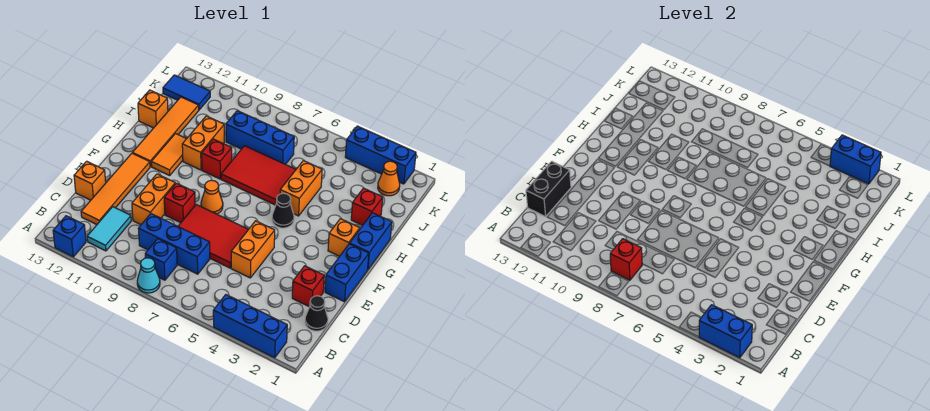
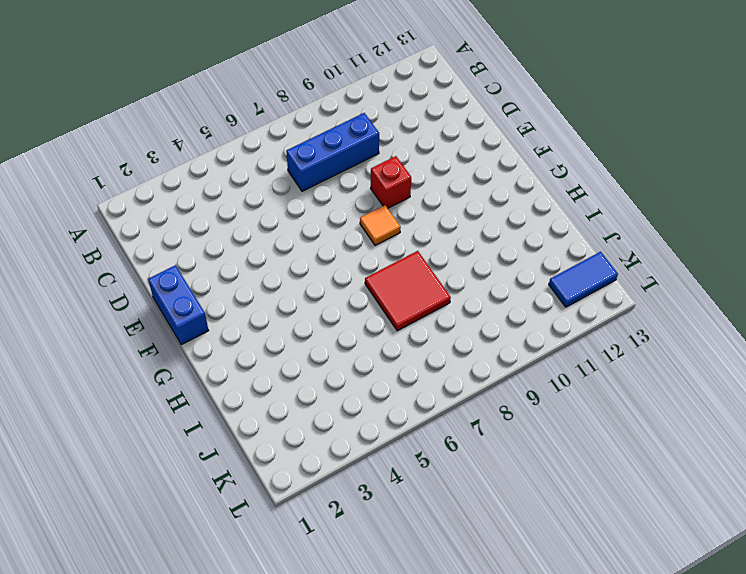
orange tile F8 level 1 -> orange cone F8 level 1
red tile H7:I8 level 1 -> red tile H6:I8 level 1
none -> blue brick A2:A4 level 1
none -> cyan cone A8 level 1
none -> blue brick A12 level 1
none -> blue brick B8 level 1

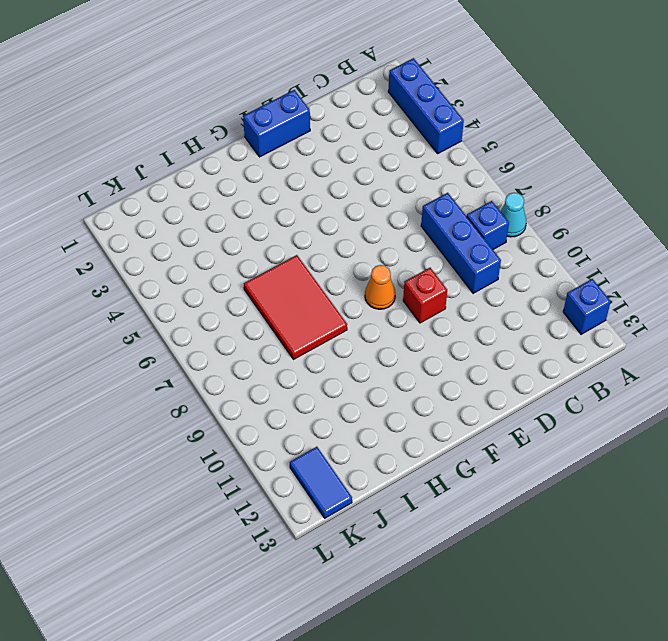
none -> cyan tile B11:C11 level 1
none -> black cone C1 level 1
none -> orange tile C12:F12 level 1
none -> red brick D2 level 1

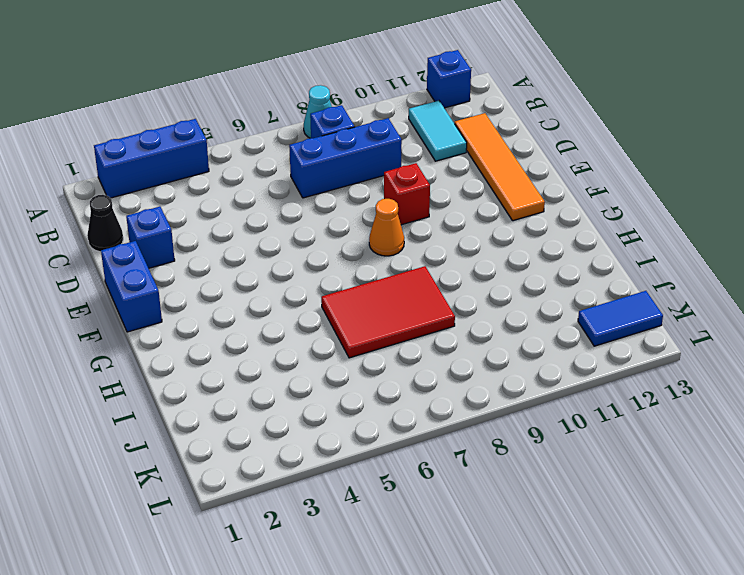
blue brick D2 level 1 -> red brick D2 level 1
none -> orange brick D5:E5 level 1
none -> red tile D6:E8 level 1
none -> orange brick D10:E10 level 1
none -> orange brick D13 level 1

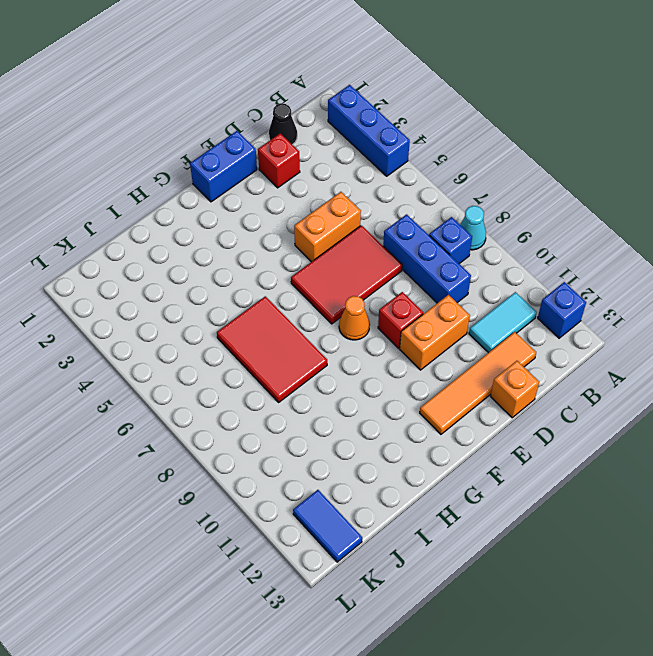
red tile D6:F7 level 1 -> red tile D6:E8 level 1
none -> blue brick G1:H1 level 1
none -> orange brick G2 level 1
none -> black cone G5 level 1
none -> orange tile G11:H11 level 1

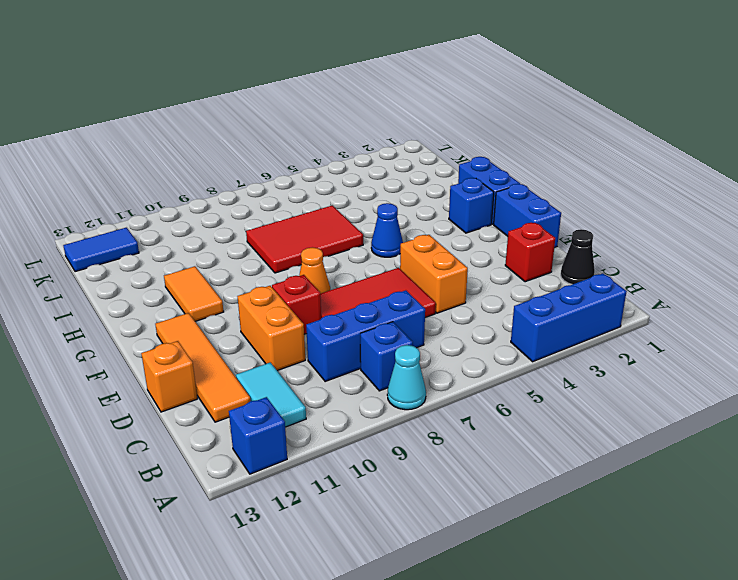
blue brick G2 level 1 -> orange brick G2 level 1
blue cone G5 level 1 -> black cone G5 level 1
none -> orange tile G12:J12 level 1
none -> orange brick H5:I5 level 1
none -> red brick H9 level 1
none -> orange brick H10:I10 level 1

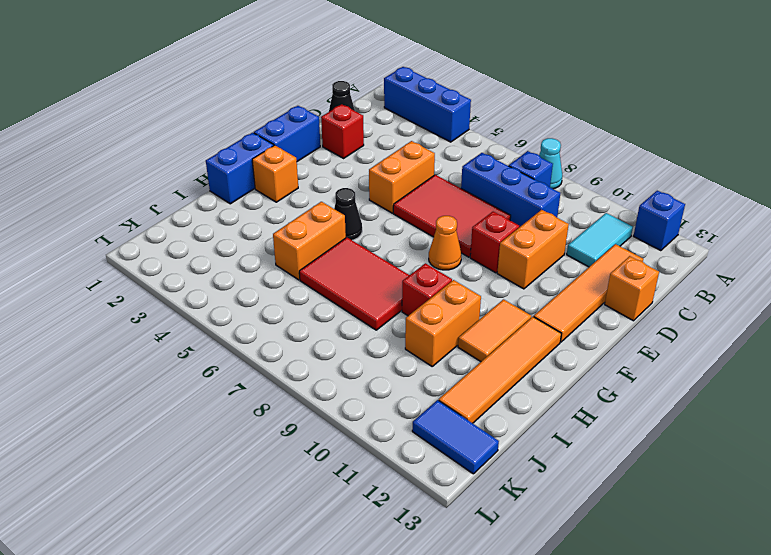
none -> red brick I2 level 1
none -> orange brick I13 level 1
none -> blue brick J7:J9 level 1
none -> orange cone K2 level 1

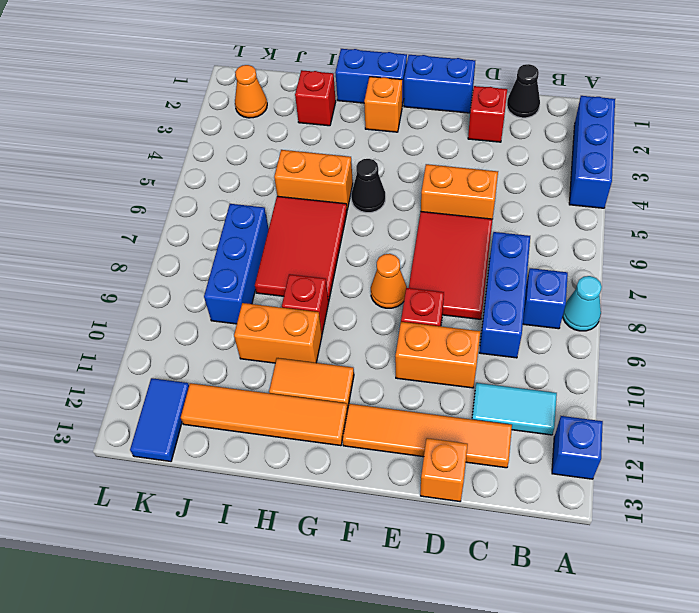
none -> orange brick I13 level 1
none -> blue brick L2:L4 level 1
none -> blue brick A2:A3 level 2
none -> red brick B8 level 2

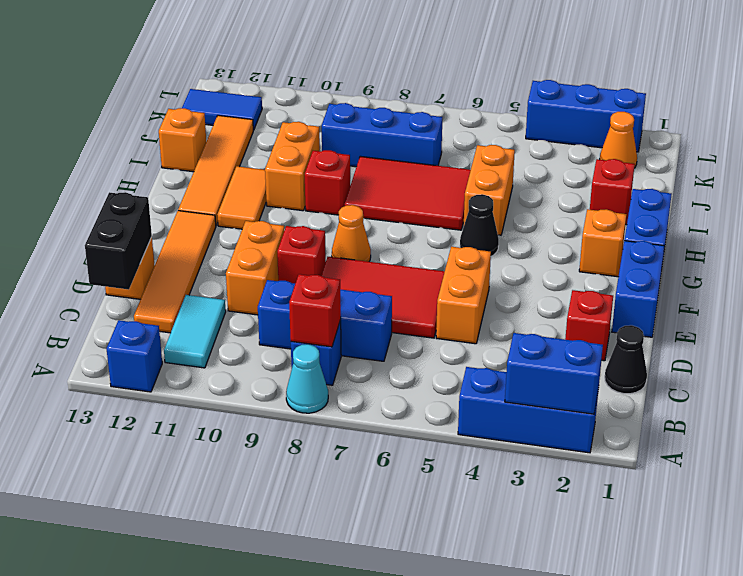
none -> blue brick L2:L3 level 2

